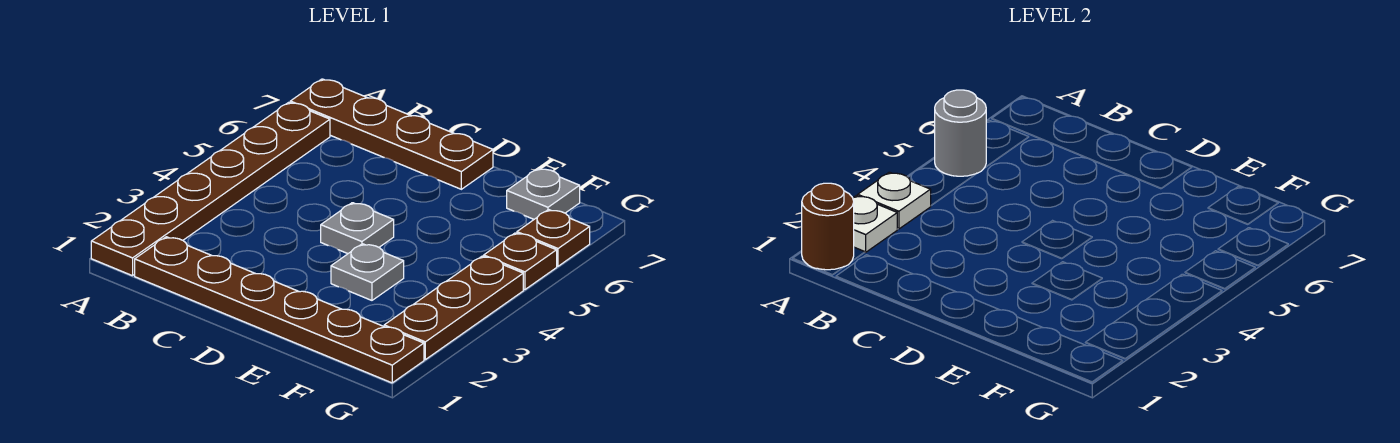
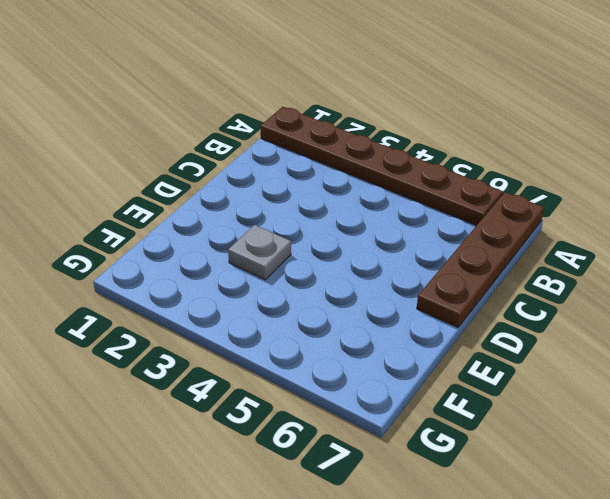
none -> brown plate B1:G1 level 1
none -> grey plate D4 level 1
none -> grey plate F7 level 1

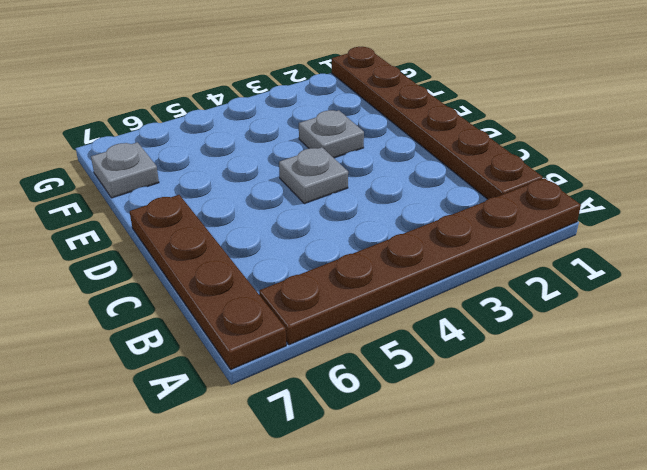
none -> brown plate G2:G4 level 1
none -> brown plate G5 level 1
none -> brown plate G6 level 1

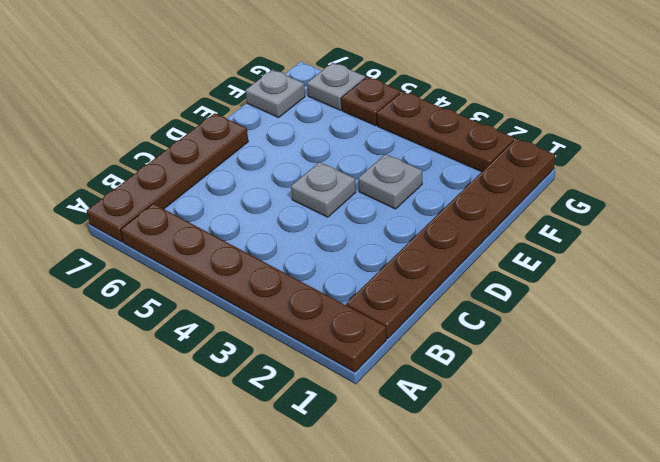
grey plate G6 level 1 -> brown plate G6 level 1
none -> brown round brick A1 level 2
none -> white plate A2 level 2
none -> white plate A3 level 2

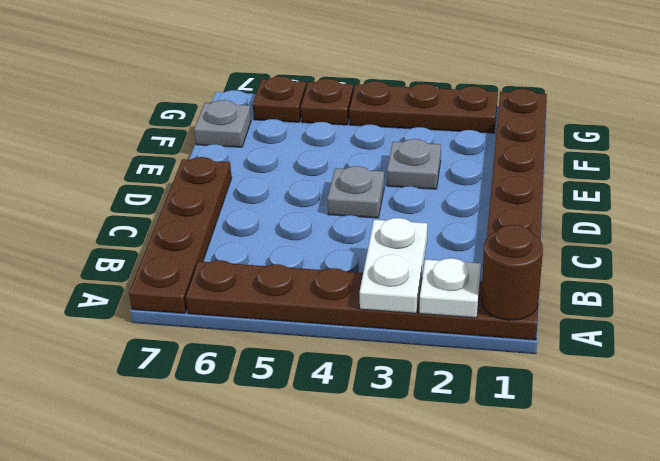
white plate A3:B3 level 2 -> white plate A3 level 2
none -> grey round brick A5 level 2

